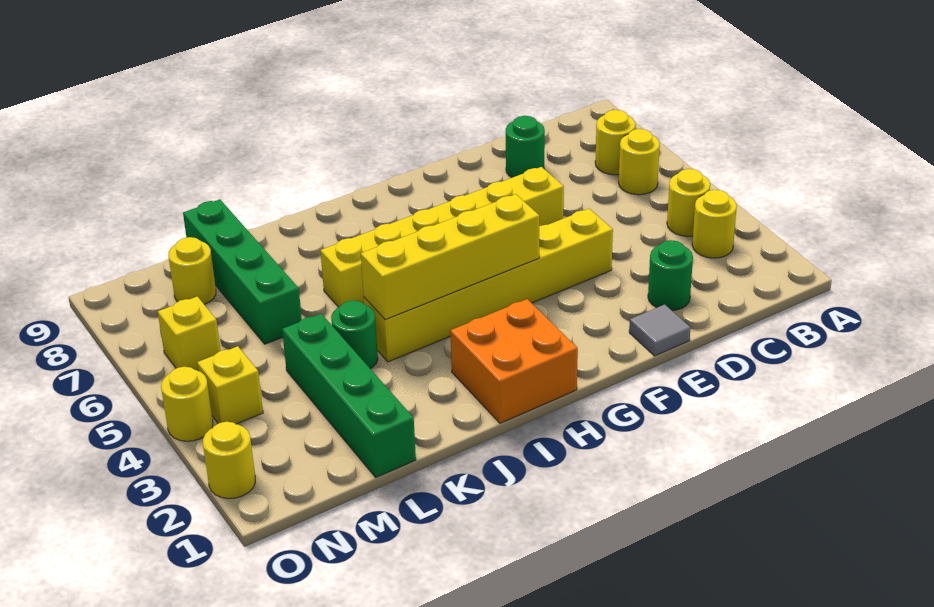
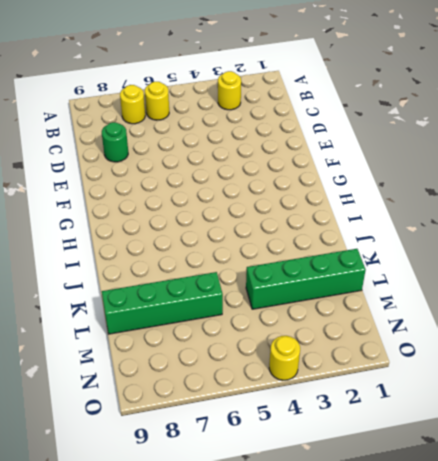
none -> yellow round brick B4 level 1
none -> green round brick D2 level 1
none -> grey tile E1 level 1

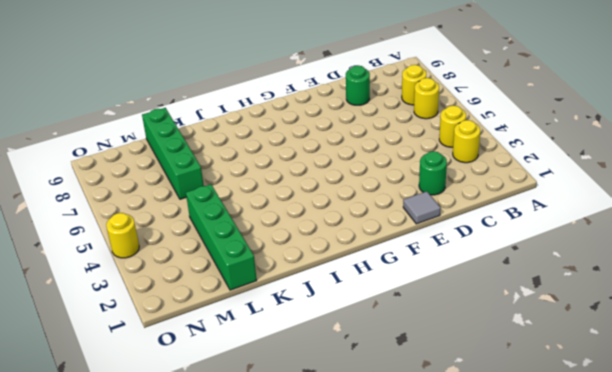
none -> yellow brick E4:J4 level 1
none -> yellow brick E6:J6 level 1
none -> orange brick H1:I2 level 1

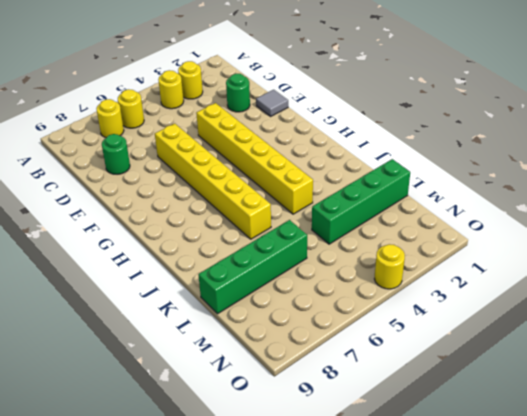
none -> orange brick H1:I2 level 1
none -> green round brick K4 level 1
none -> yellow round brick M8 level 1

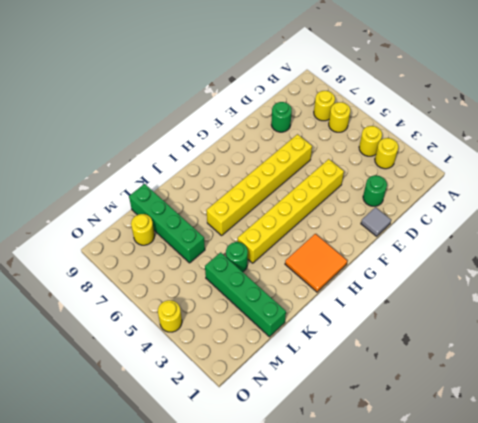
orange tile H1:I2 level 1 -> orange brick H1:I2 level 1
none -> yellow brick N4 level 1
none -> yellow brick N6 level 1
none -> yellow round brick O2 level 1

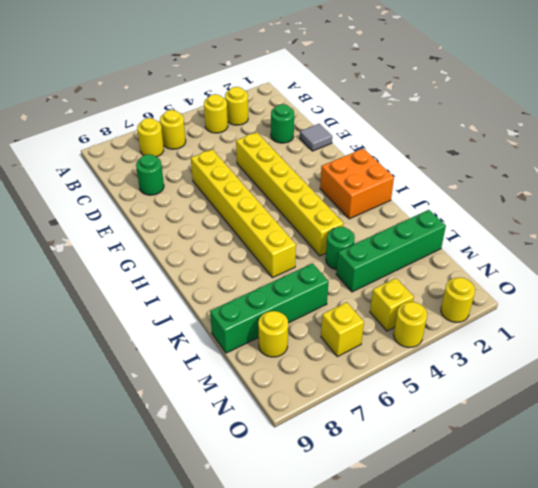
none -> yellow brick G4:J4 level 2

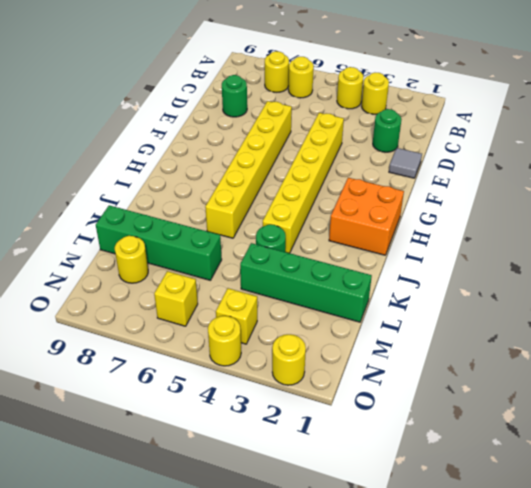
none -> yellow brick G4:J4 level 2

